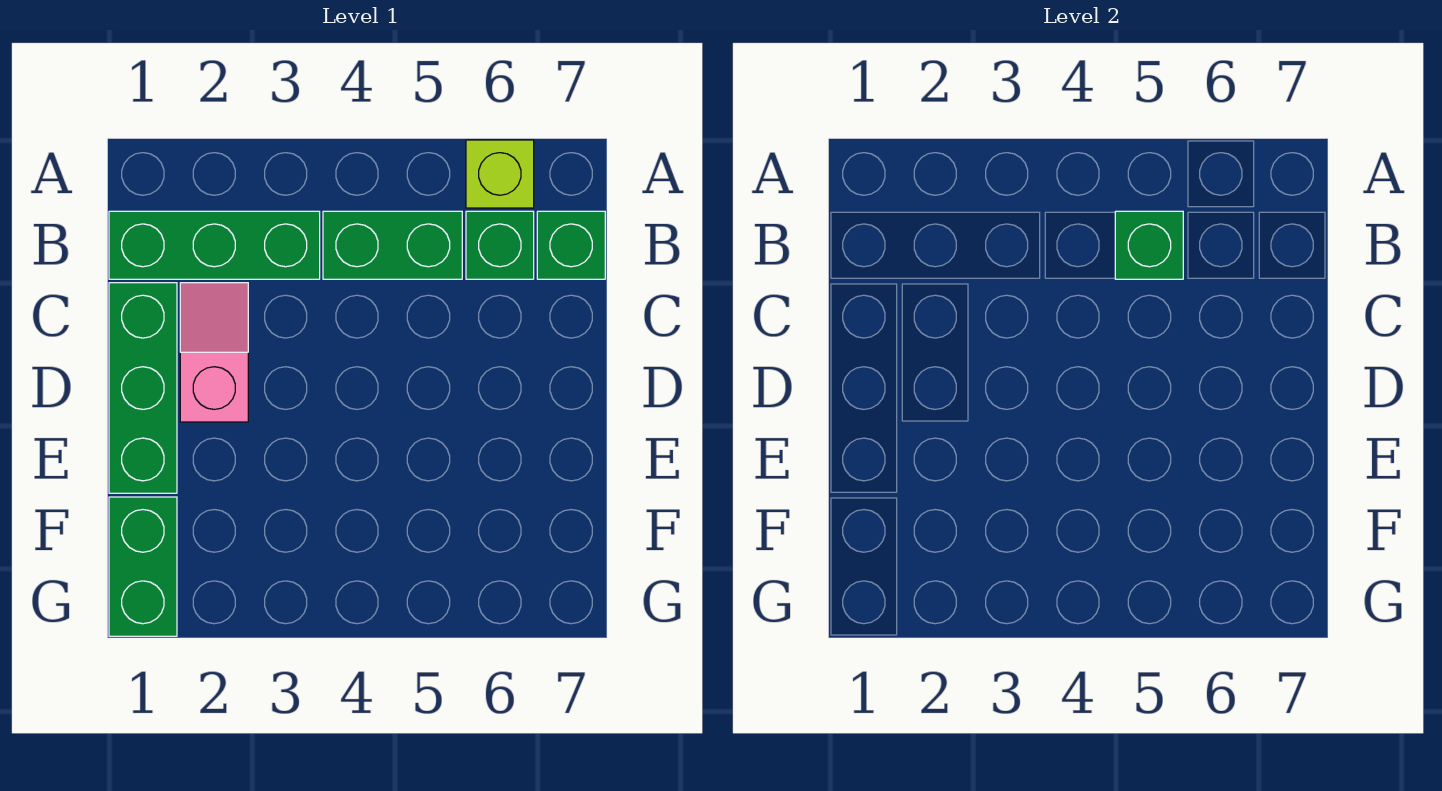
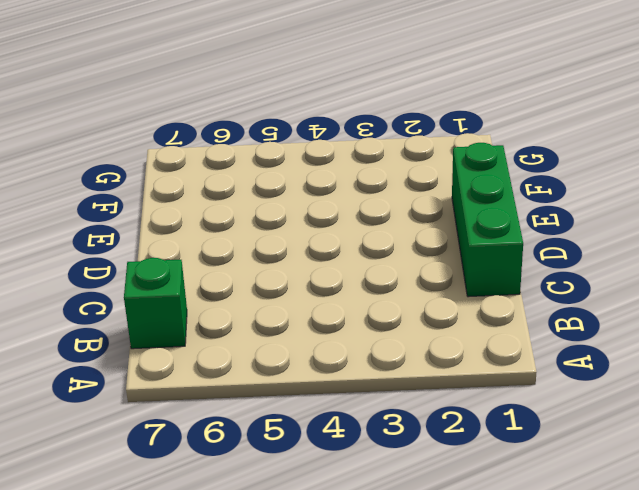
none -> lime brick A6 level 1
none -> green brick B1:B3 level 1

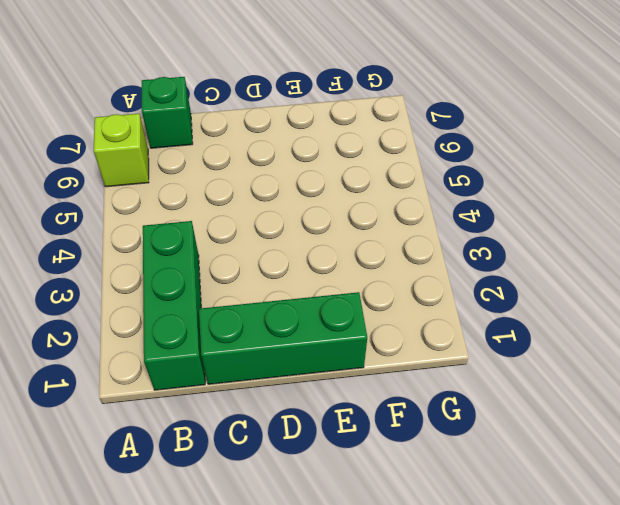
none -> green brick B4:B5 level 1
none -> green brick B6 level 1

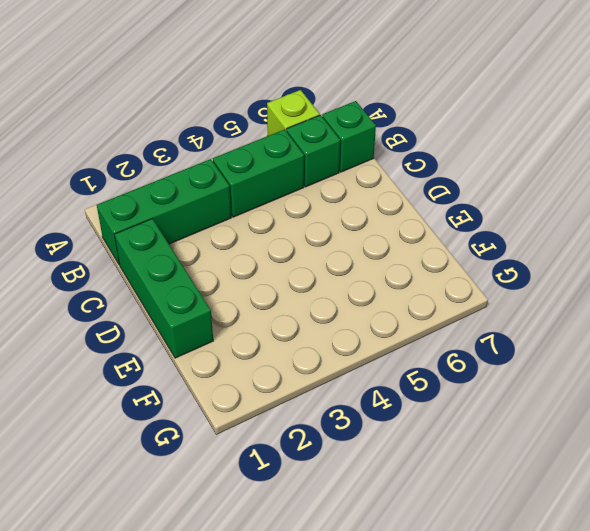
none -> pink slope C2:D2 level 1 top D
none -> green brick F1:G1 level 1

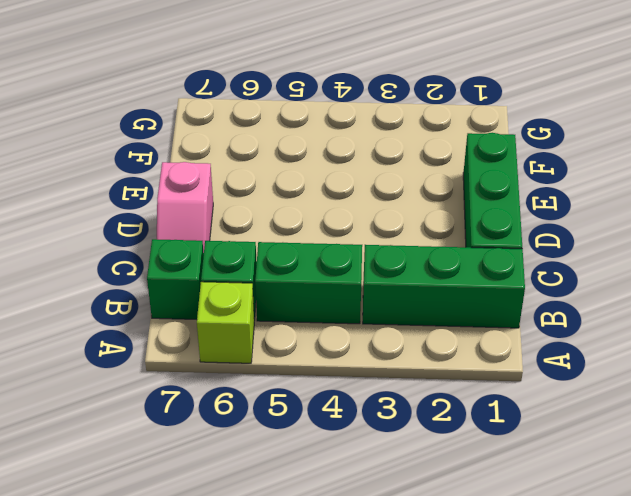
pink slope C7:D7 level 1 top D -> pink slope C2:D2 level 1 top D
none -> green brick F1:G1 level 1
none -> green brick B5 level 2

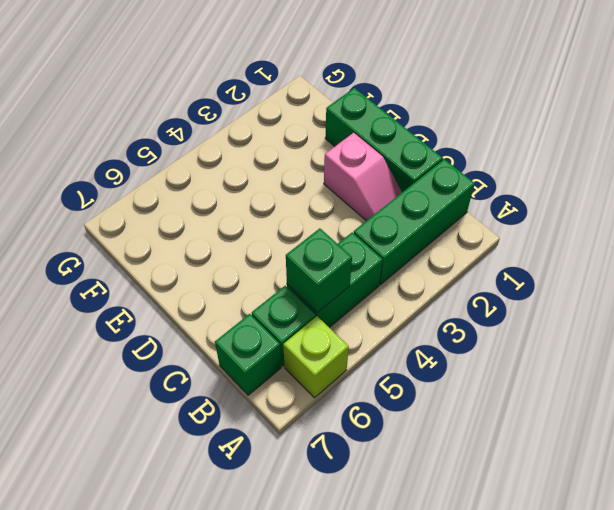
none -> green brick F1:G1 level 1

